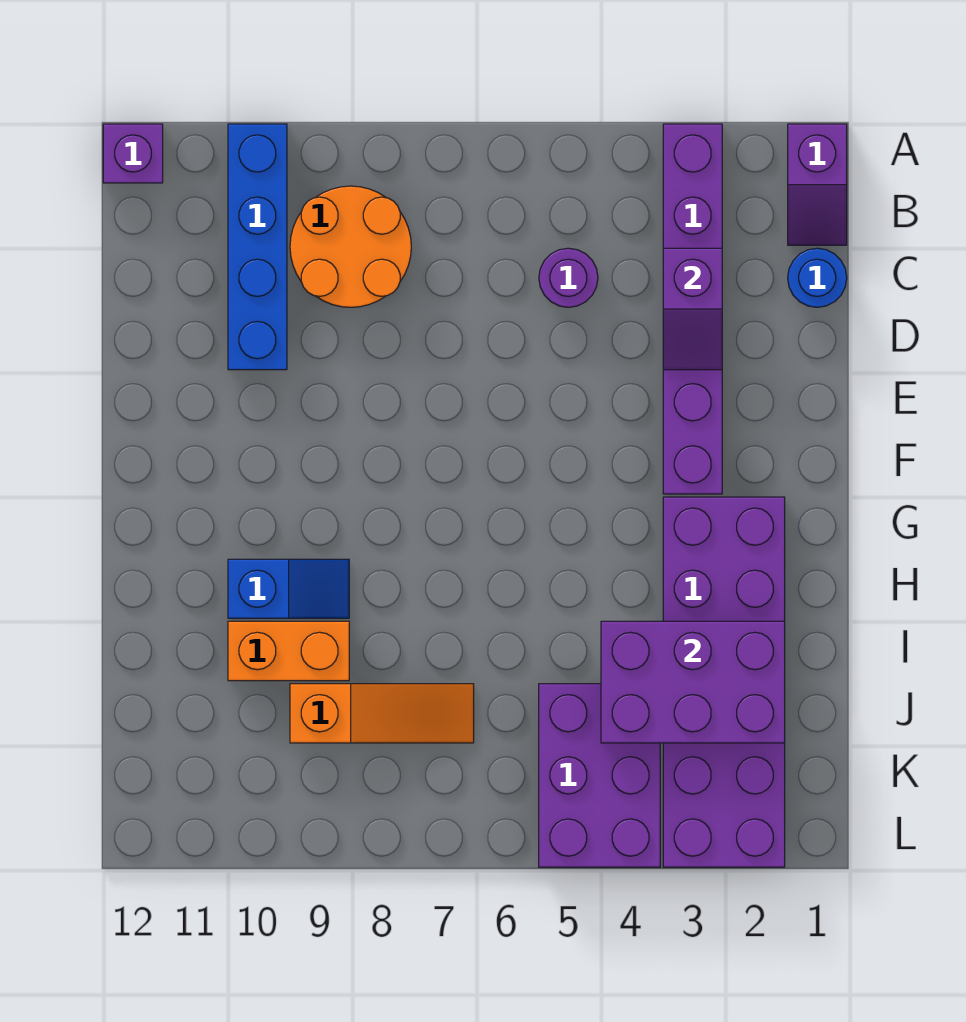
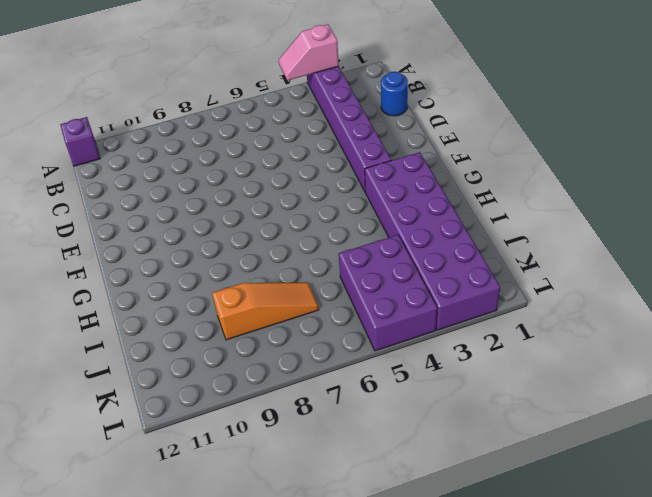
pink slope A3:A4 level 2 top 3 -> none
none -> purple slope A1:B1 level 1 top A
none -> blue brick A10:D10 level 1
none -> orange round brick B8:C9 level 1

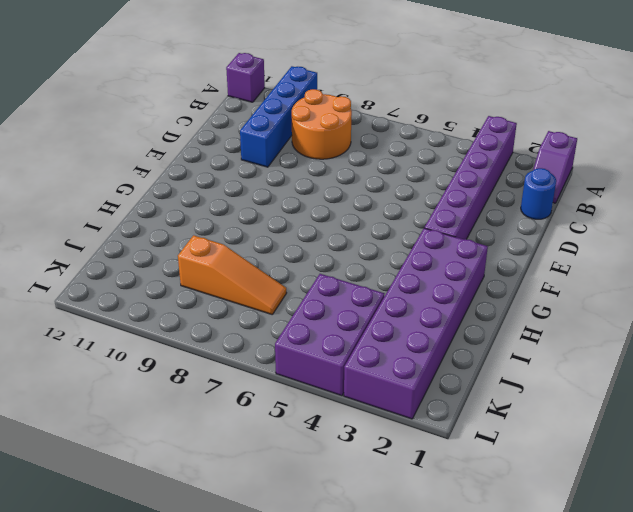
none -> purple round brick C5 level 1
none -> blue slope H9:H10 level 1 top 10
none -> orange brick I9:I10 level 1

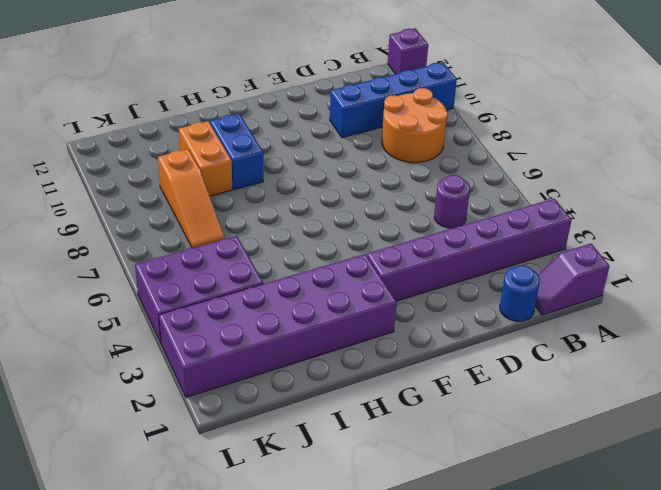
blue brick H9:H10 level 1 -> blue slope H9:H10 level 1 top 10
none -> purple slope C3:D3 level 2 top C
none -> purple brick I2:J4 level 2

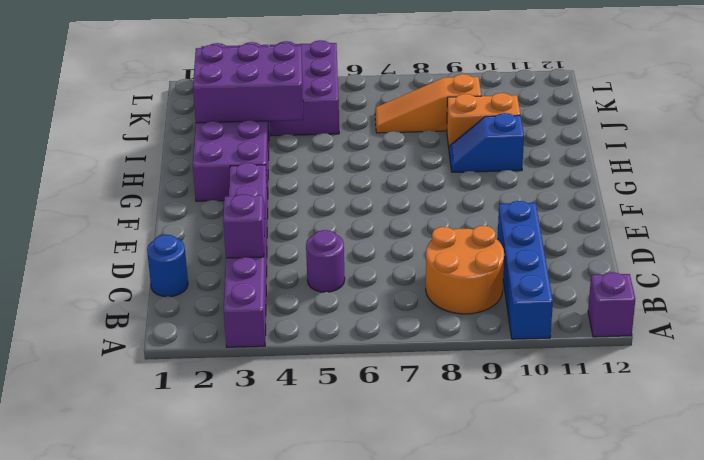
none -> purple slope A1:B1 level 1 top A

